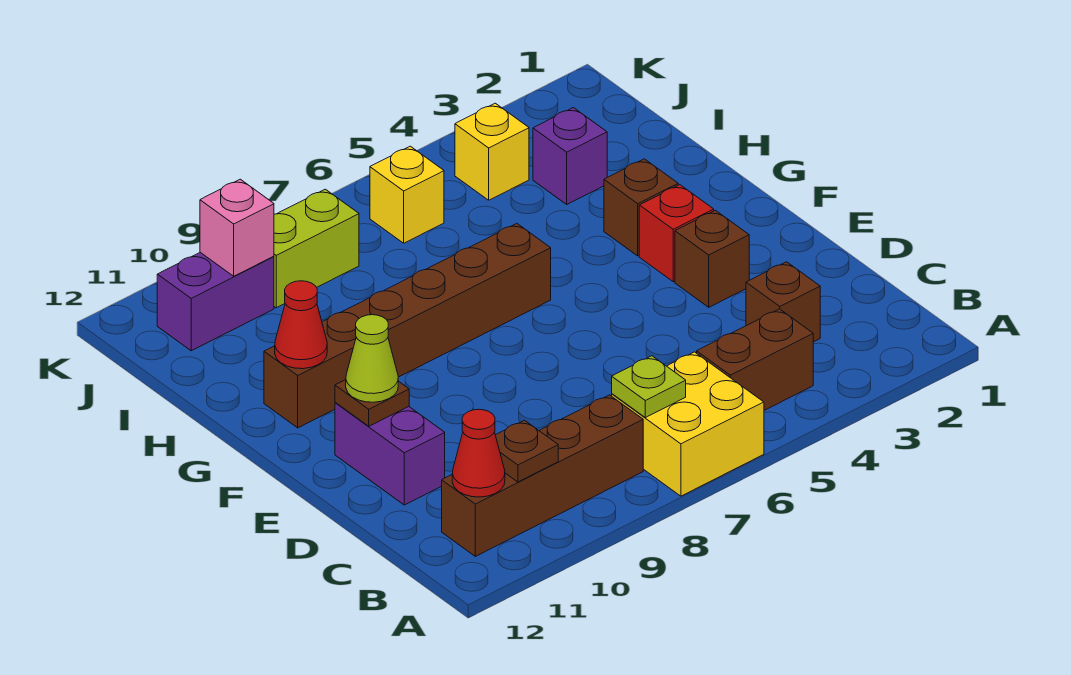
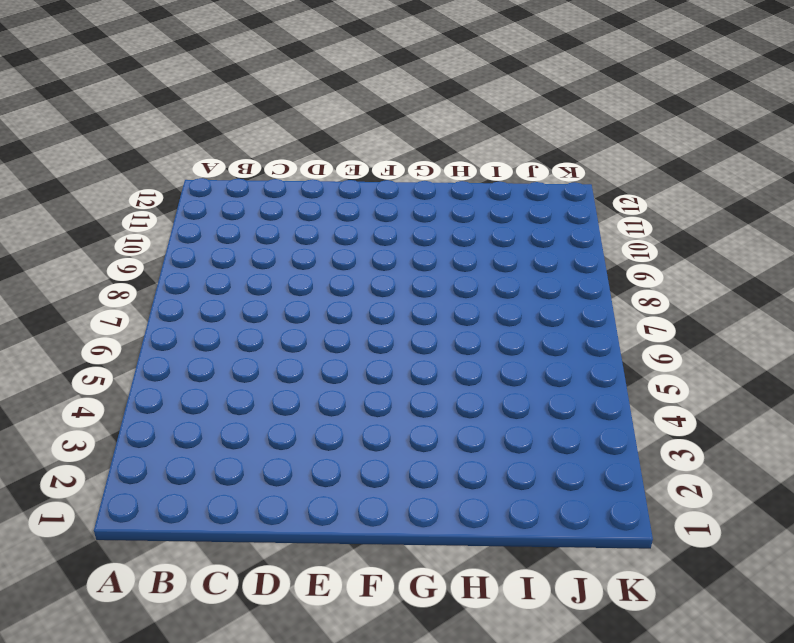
none -> yellow brick A6:B7 level 1
none -> brown brick B4:B5 level 1
none -> brown brick B8:B11 level 1

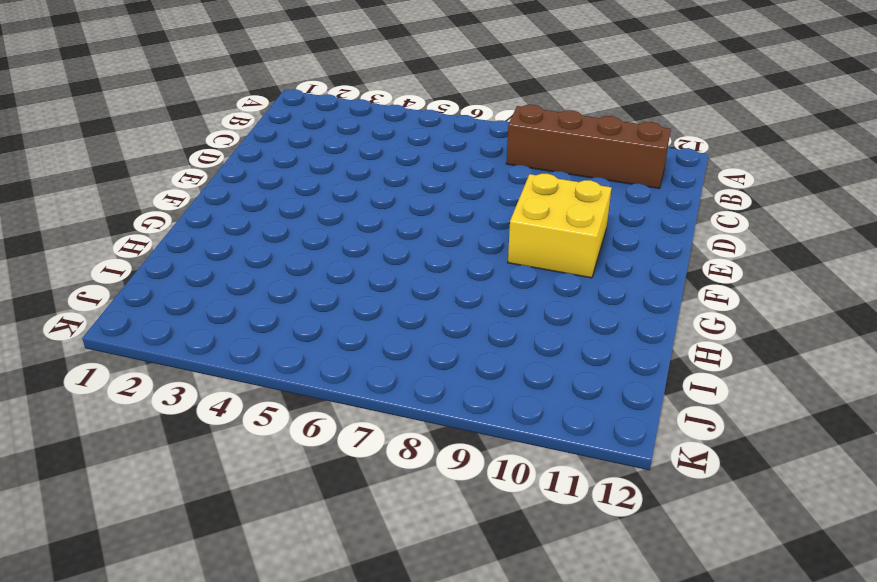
yellow brick E9:F10 level 1 -> yellow brick A6:B7 level 1
none -> brown brick B4:B5 level 1
none -> brown brick C3 level 1
none -> purple brick D11:E11 level 1

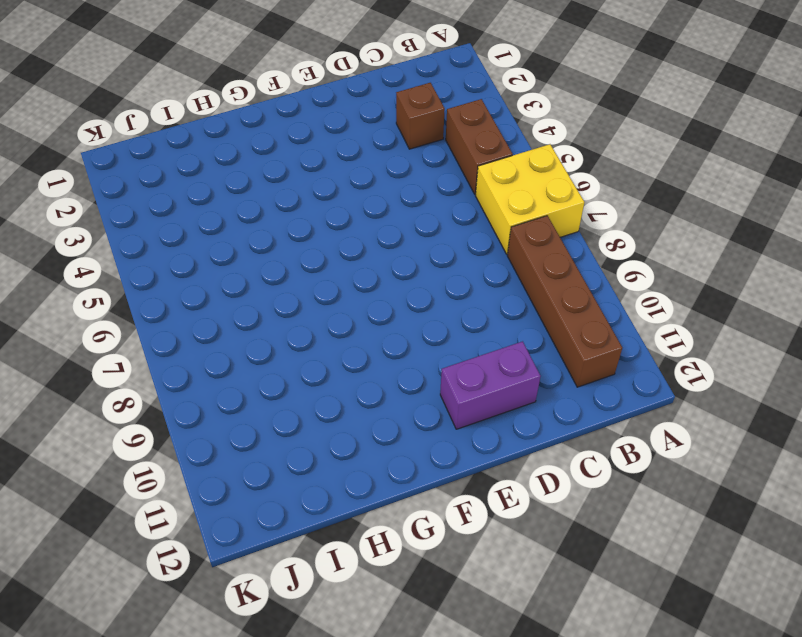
none -> brown brick E3 level 1
none -> red brick F3 level 1
none -> brown brick G3 level 1

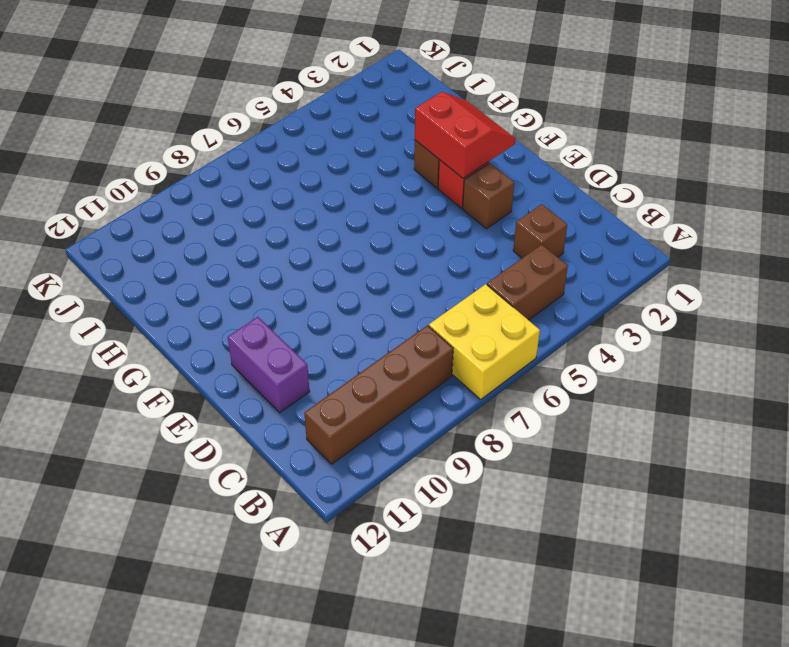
red slope F2:G3 level 2 top 3 -> none
none -> brown brick G6:G11 level 1
none -> purple brick I3 level 1
none -> yellow brick J4 level 1

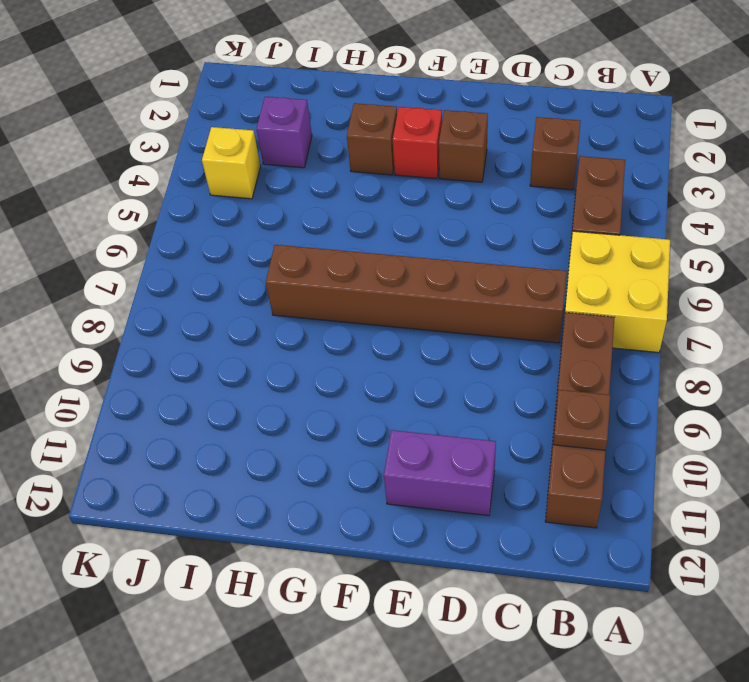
brown brick C7:H7 level 1 -> brown brick G6:G11 level 1
none -> yellow brick J6 level 1
none -> lime brick J8:J9 level 1
none -> purple brick J10:J11 level 1

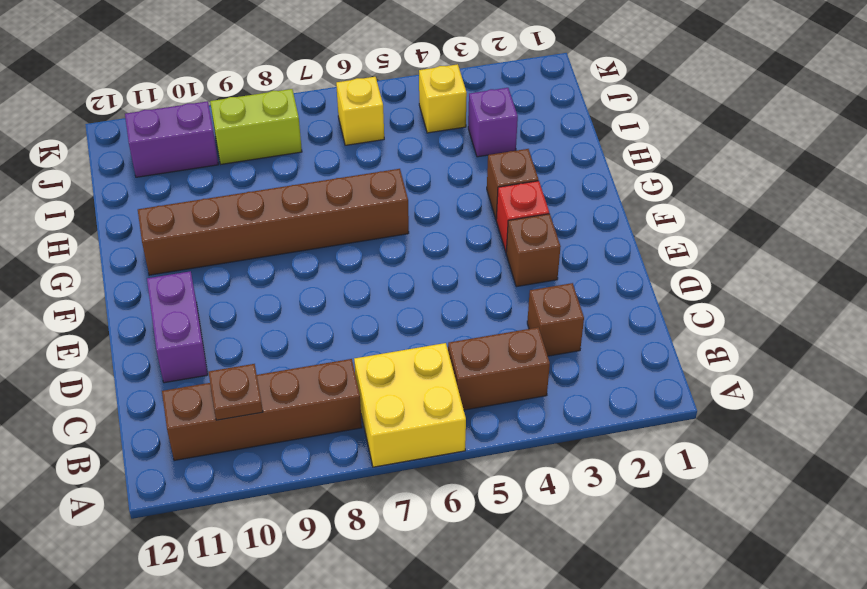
none -> lime plate B7 level 2
none -> red cone B11 level 2
none -> brown plate E11 level 2

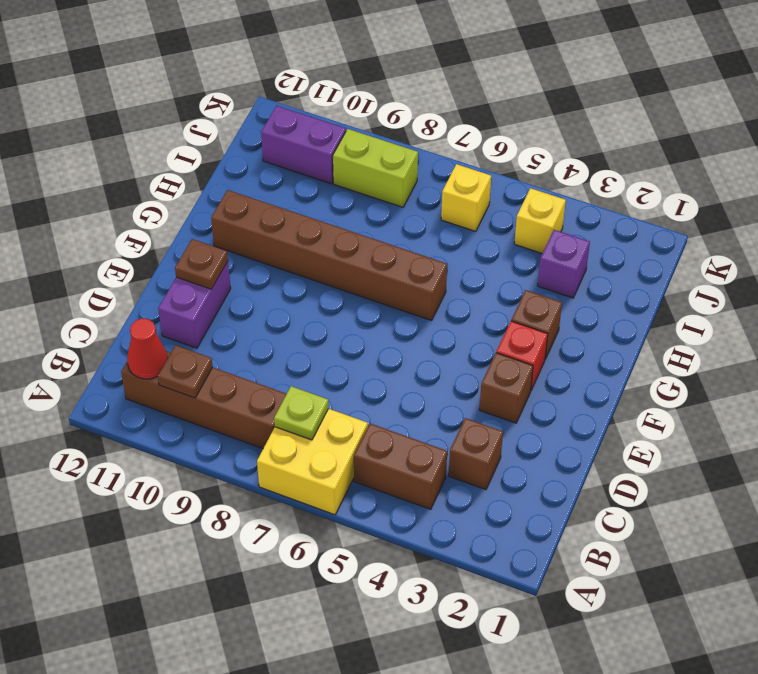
none -> red cone G11 level 2
none -> pink brick J10 level 2
none -> lime cone E11 level 3

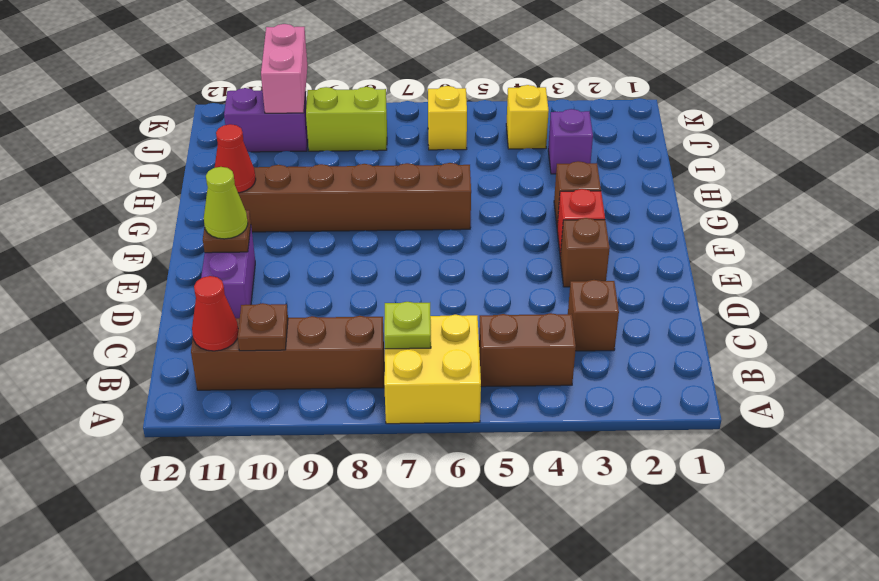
pink brick J10:K10 level 2 -> pink brick J10 level 2

